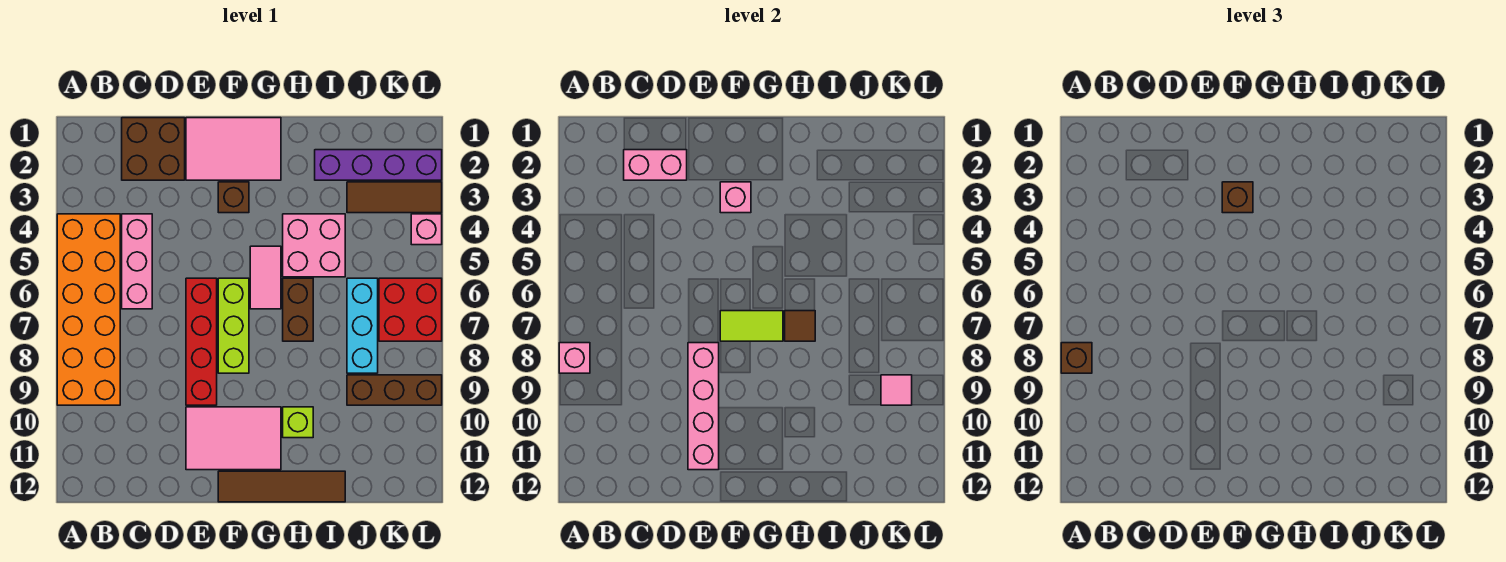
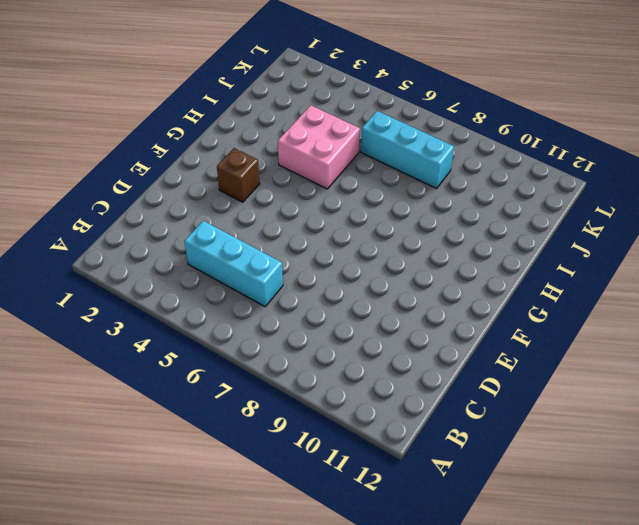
cyan brick C4:C6 level 1 -> pink brick C4:C6 level 1
none -> orange brick A4:B9 level 1
none -> brown brick C1:D2 level 1
none -> pink tile E1:G2 level 1

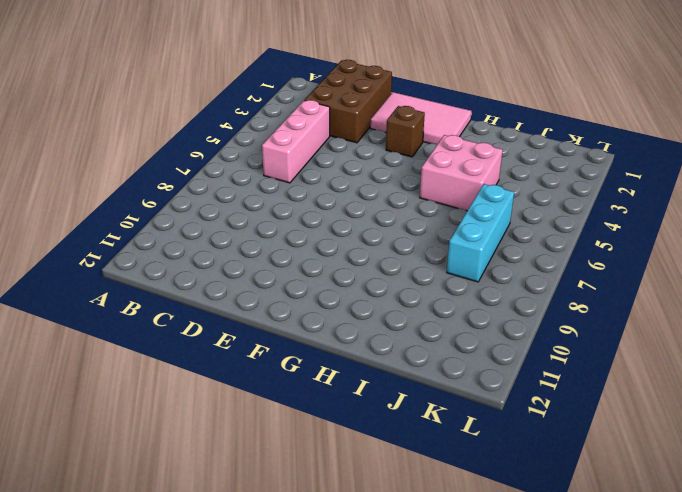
brown brick C1:D3 level 1 -> brown brick C1:D2 level 1
none -> orange brick A4:B9 level 1
none -> red brick E6:E9 level 1
none -> pink tile E10:G11 level 1

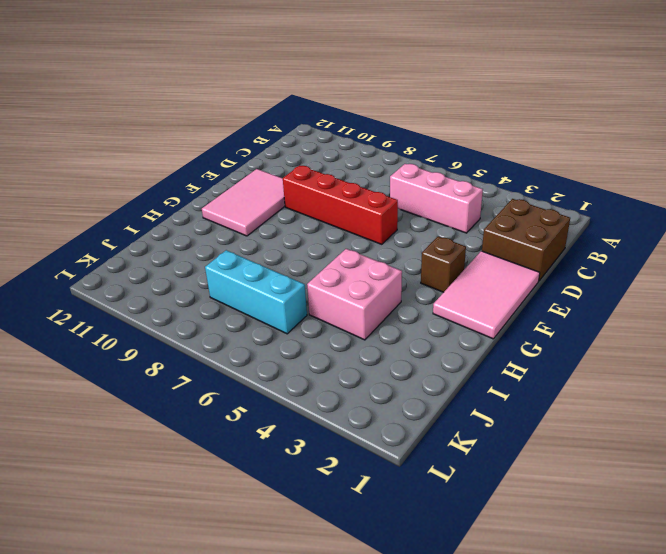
none -> orange brick A4:B9 level 1
none -> lime brick F6:F8 level 1
none -> brown tile F12:I12 level 1

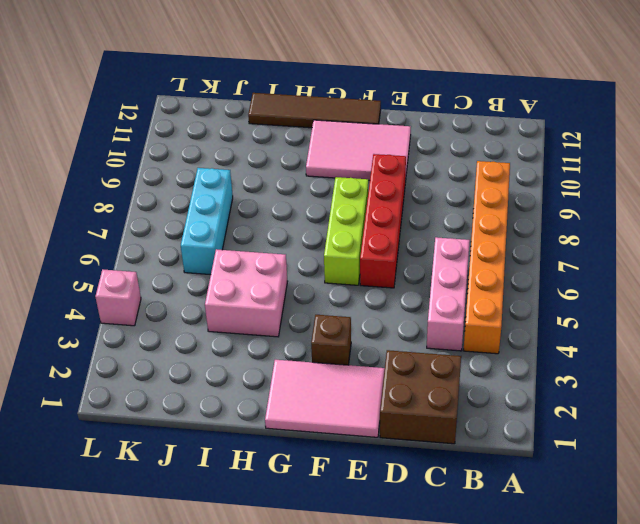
orange brick B4:B9 level 1 -> orange brick A4:B9 level 1
none -> pink tile G5:G6 level 1
none -> brown brick H6:H7 level 1
none -> lime brick H10 level 1

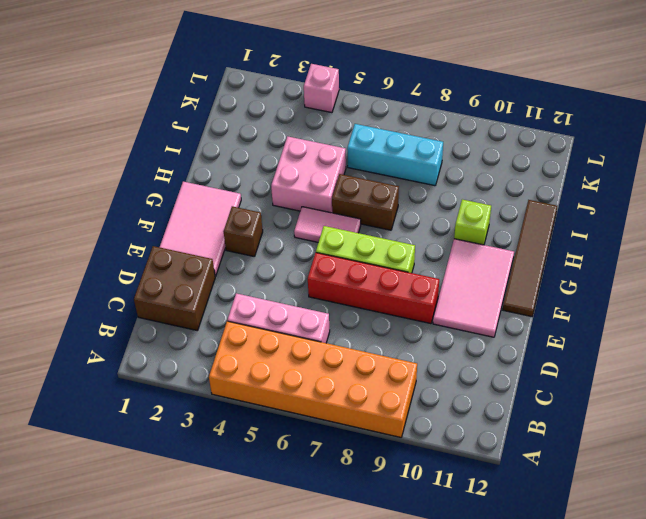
none -> purple brick I2:L2 level 1
none -> brown tile J3:L3 level 1
none -> brown brick J9:L9 level 1

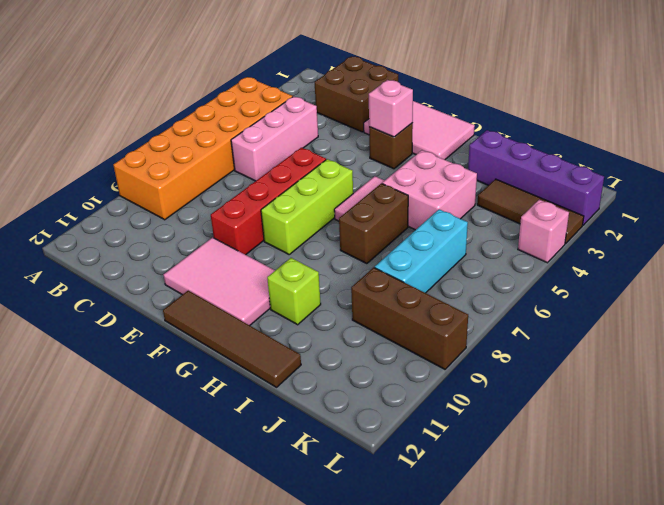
none -> red brick K6:L7 level 1
none -> pink brick A8 level 2
none -> pink brick C2:D2 level 2

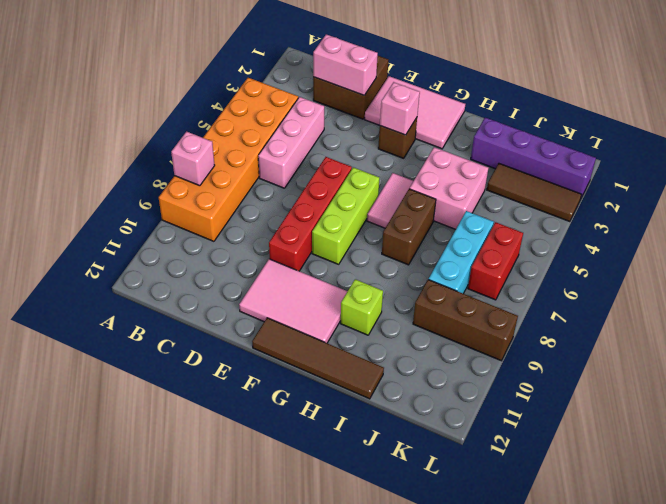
red brick K6:K7 level 1 -> red brick K6:L7 level 1
none -> pink brick L4 level 1
none -> pink brick E8:E11 level 2
none -> lime tile F7:G7 level 2

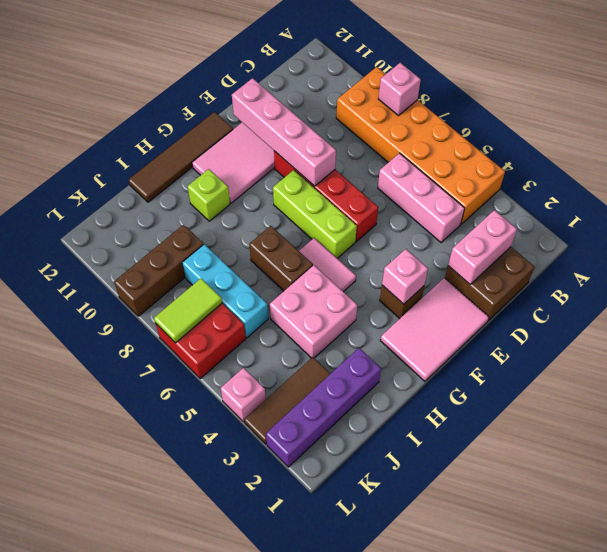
lime tile K7:L7 level 2 -> lime tile F7:G7 level 2
none -> brown tile H7 level 2
none -> pink tile K9 level 2
none -> brown brick A8 level 3

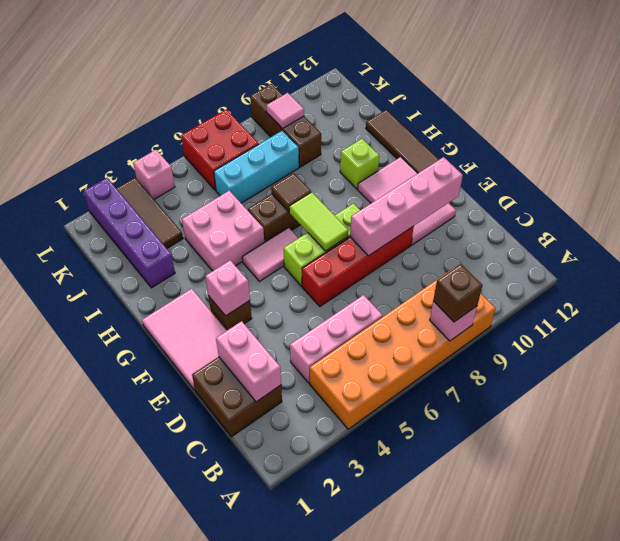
none -> brown brick F3 level 3

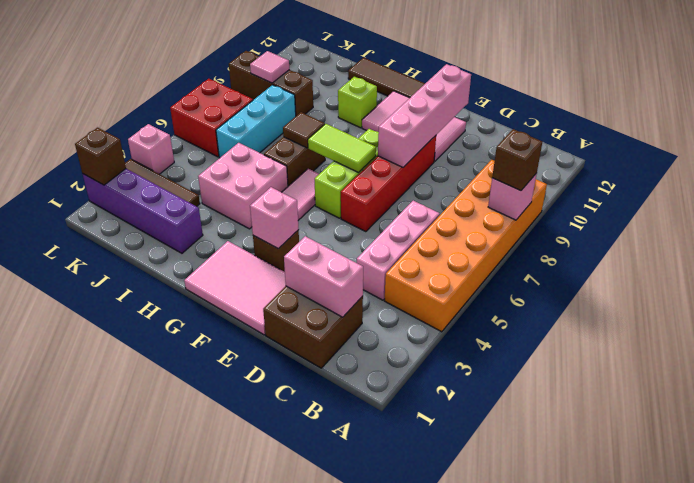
brown brick L2 level 2 -> brown brick F3 level 3

